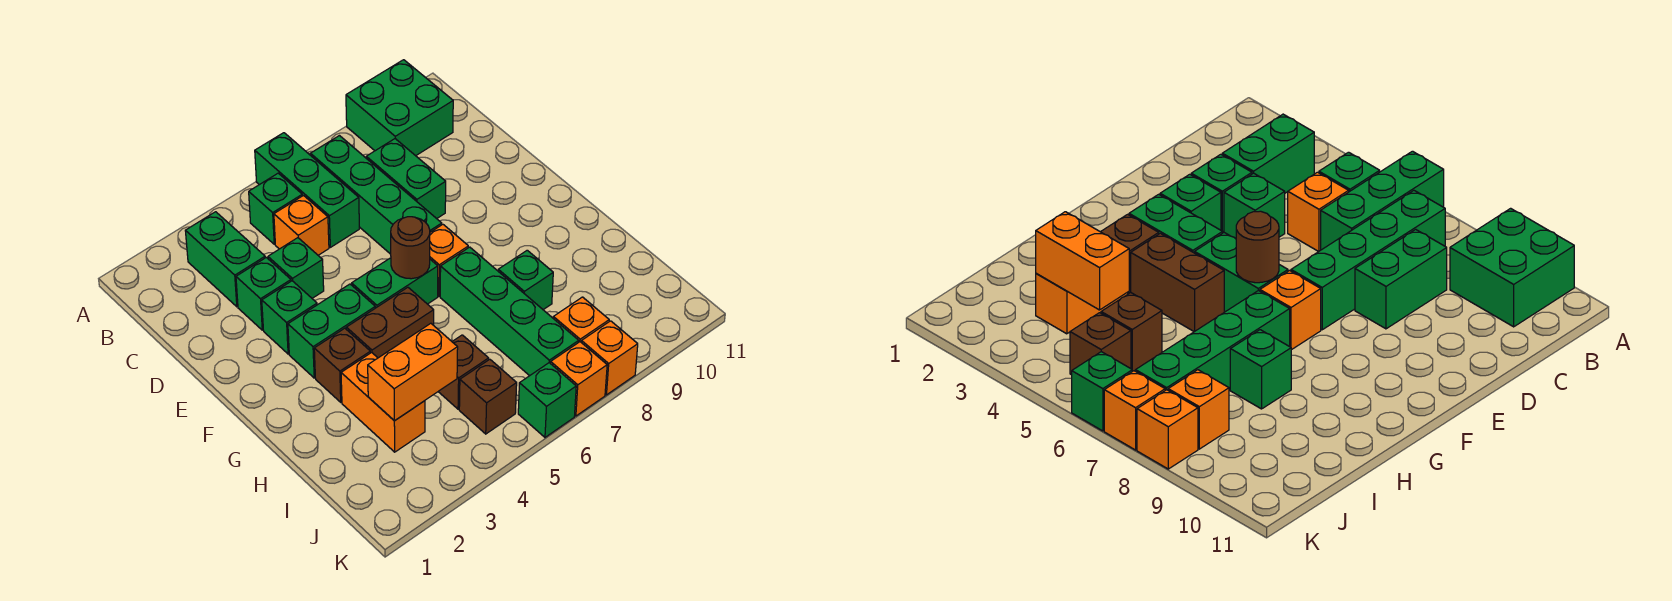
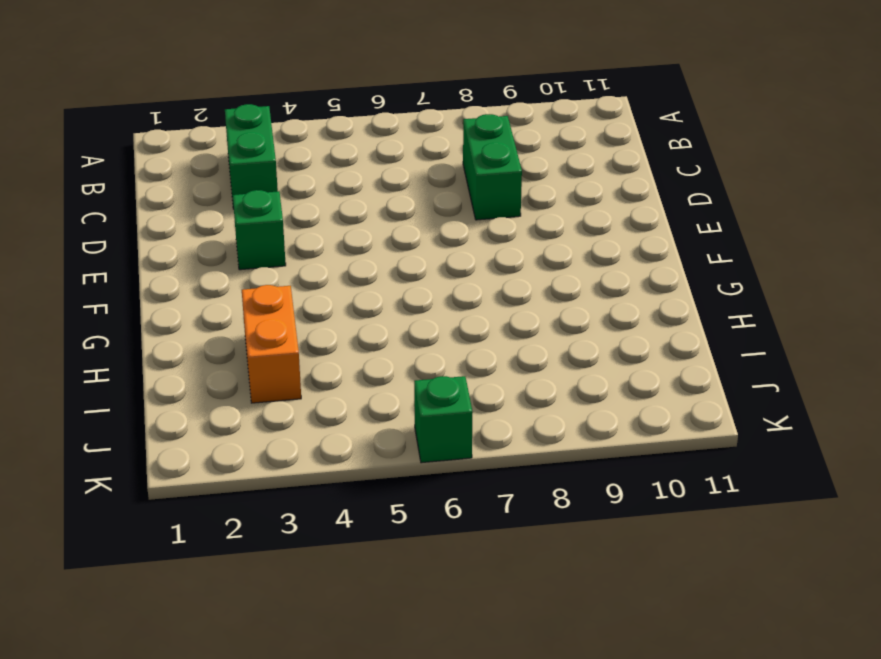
none -> green brick A6:C6 level 1
none -> green brick A9:B10 level 1
none -> green brick B5 level 1

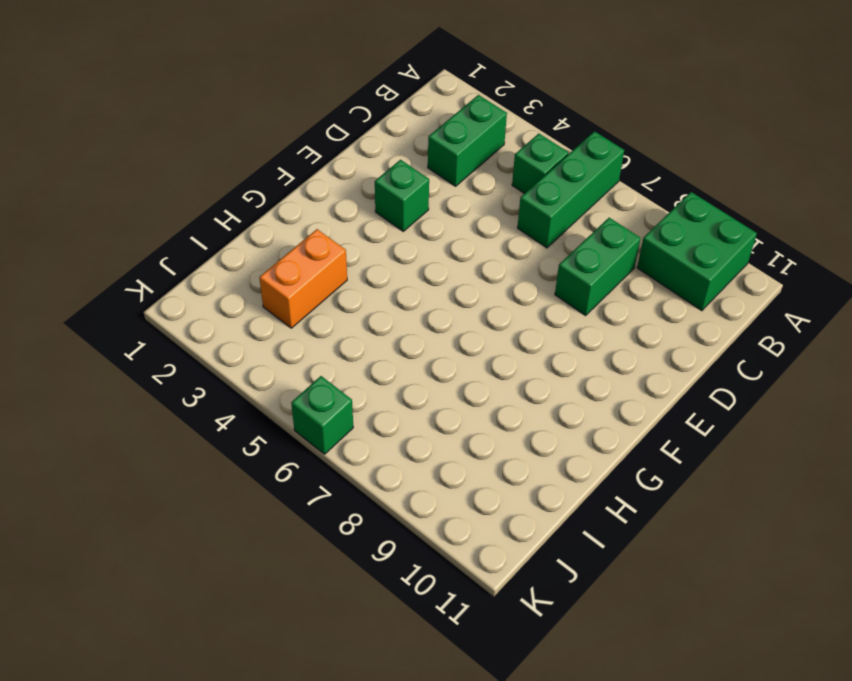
none -> green brick B7:E7 level 1
none -> orange brick C5 level 1
none -> green brick D3 level 1

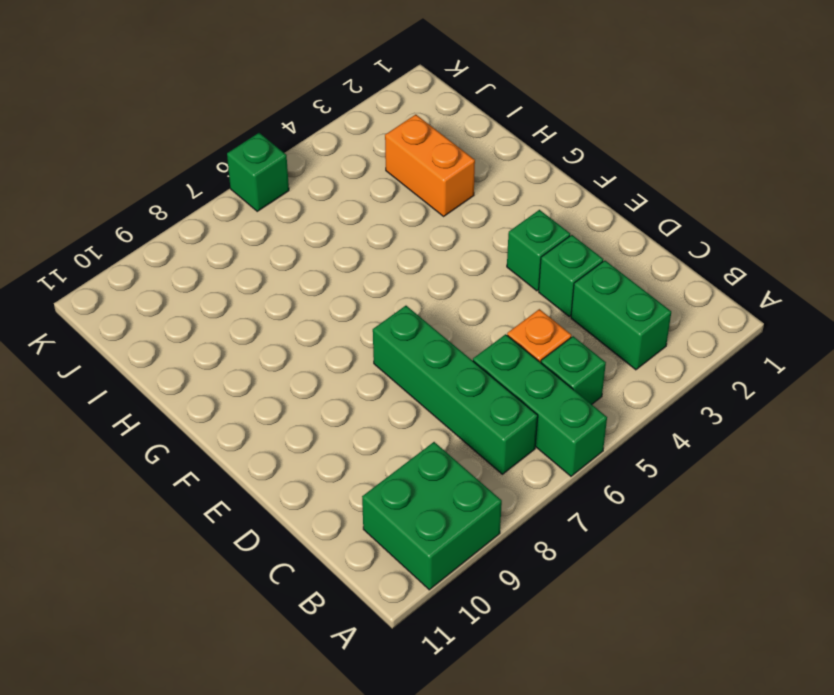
none -> green brick C8:D8 level 1
none -> green brick D4 level 1
none -> green brick F3:F4 level 1

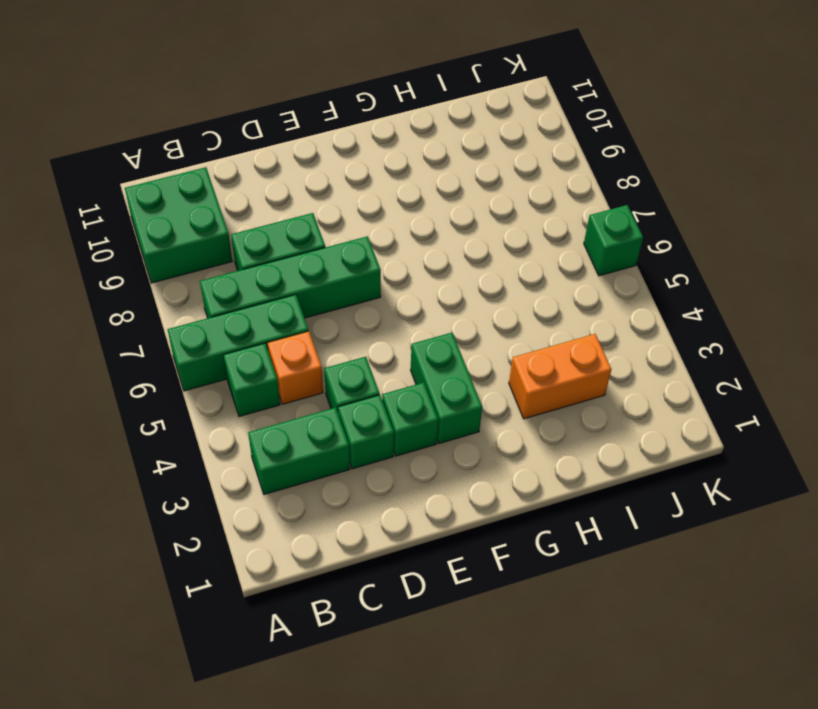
none -> green brick F5:F6 level 1
none -> orange brick F7 level 1
none -> brown brick G3 level 1

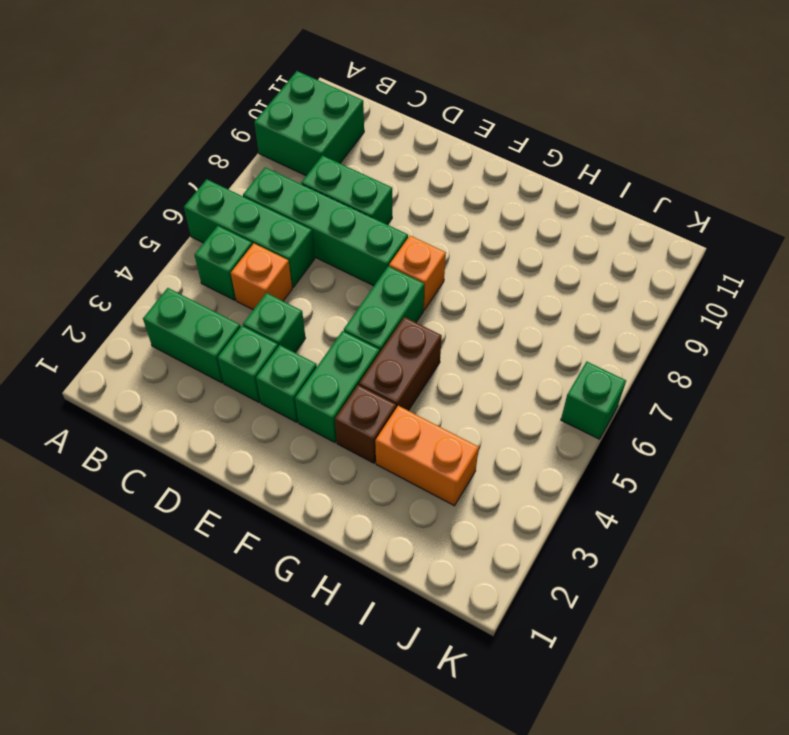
none -> green brick G7:J7 level 1
none -> green brick H8 level 1
none -> brown brick I5 level 1

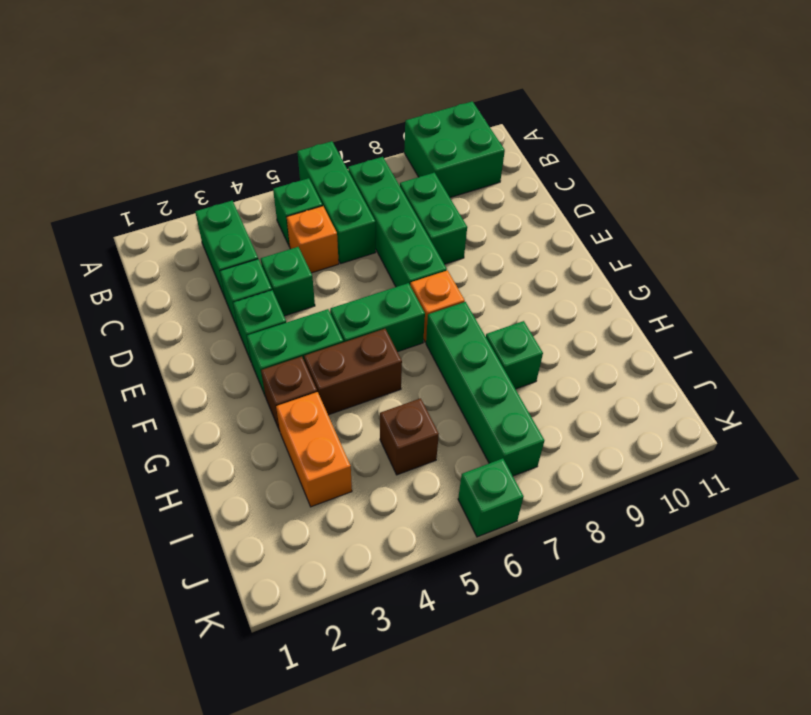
none -> brown brick J5 level 1
none -> orange brick J8 level 1
none -> orange brick K7 level 1

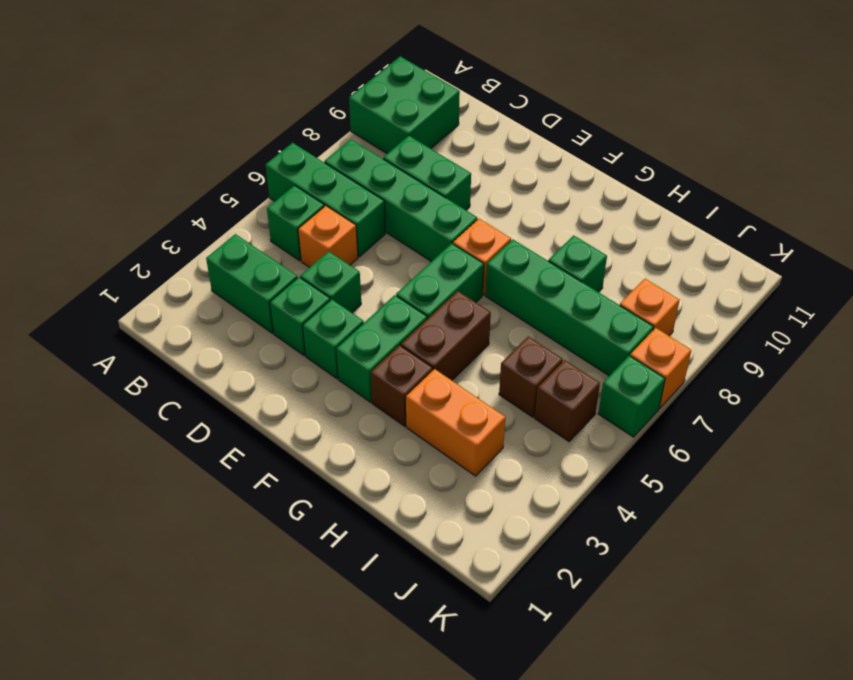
none -> orange brick K8 level 1
none -> brown round brick F6 level 2
none -> orange brick I3:I4 level 2

